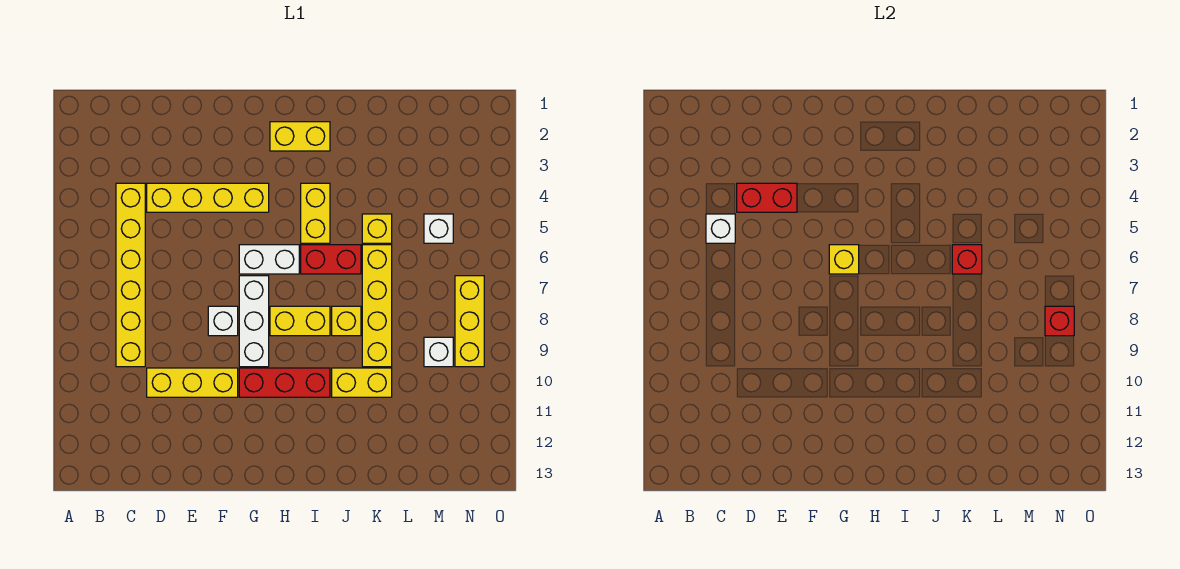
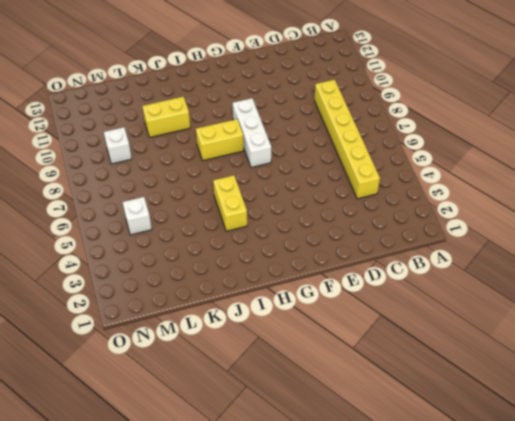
none -> yellow brick D4:G4 level 1
none -> yellow brick D10:F10 level 1
none -> white brick F8 level 1

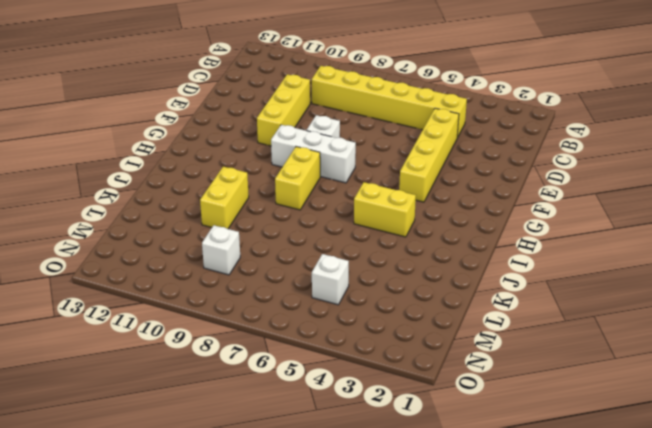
none -> white brick G6:H6 level 1
none -> red brick G10:I10 level 1
none -> yellow brick H2:I2 level 1

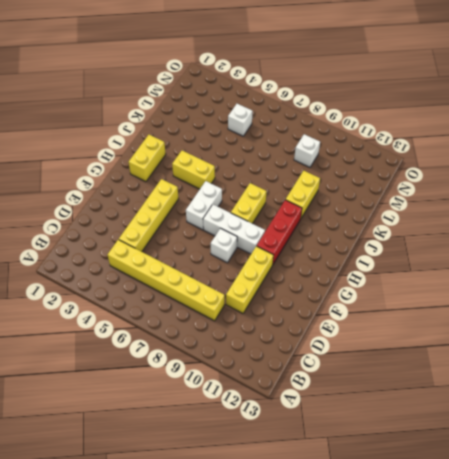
none -> red brick I6:J6 level 1
none -> yellow brick J8 level 1
none -> yellow brick K5 level 1

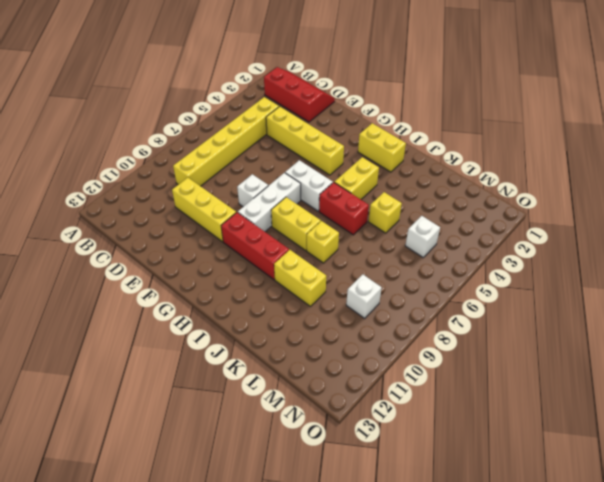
red slope B1:D2 level 1 top 2 -> none
none -> yellow brick K6:K9 level 1
none -> yellow brick N7:N9 level 1
none -> white brick C5 level 2

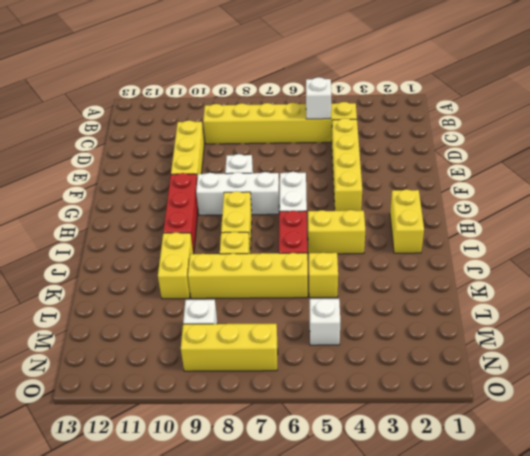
none -> red brick D4:E4 level 2
none -> yellow brick G6 level 2
none -> red brick K6 level 2

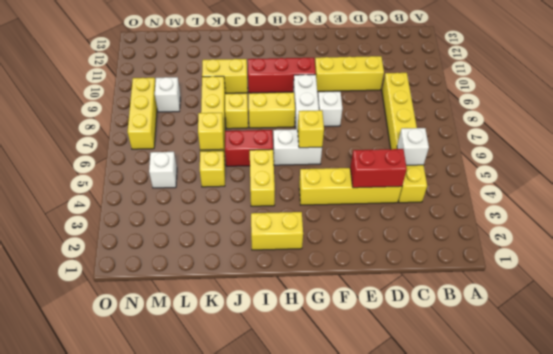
yellow brick K6 level 2 -> red brick K6 level 2
none -> red brick N8 level 2

